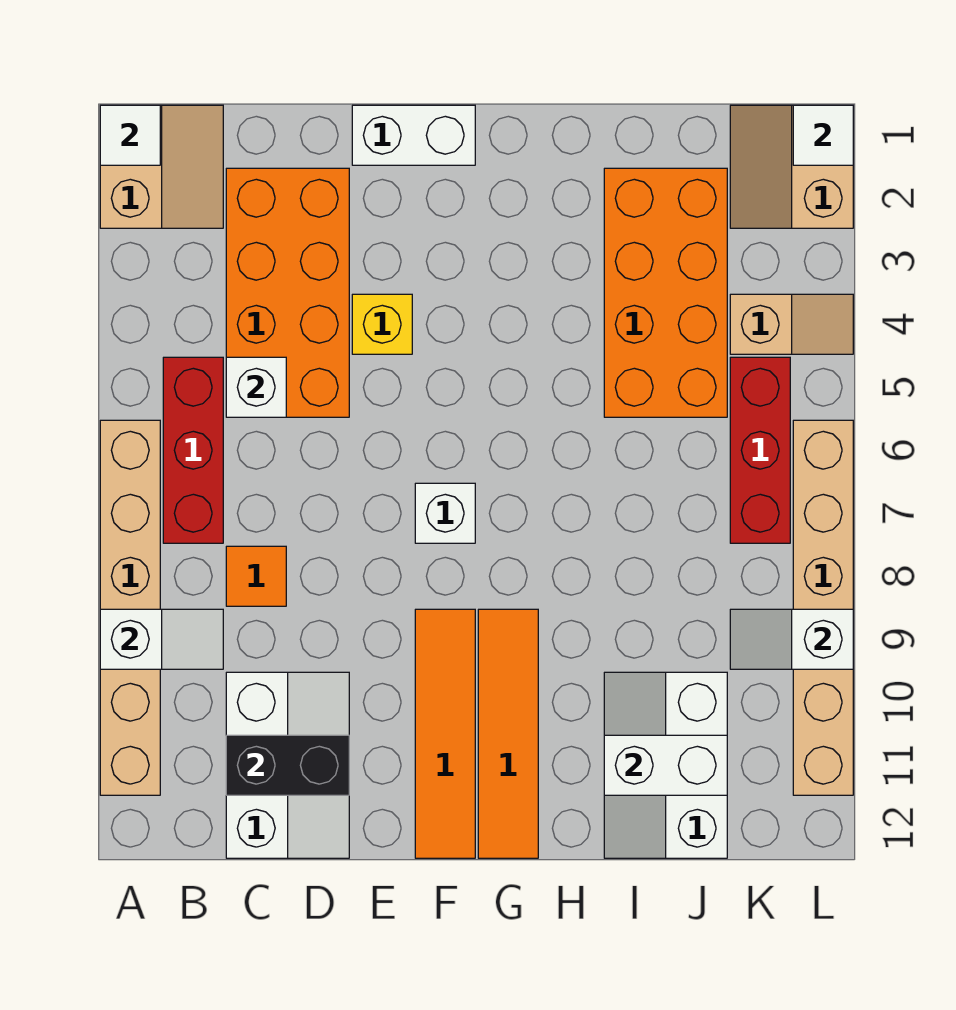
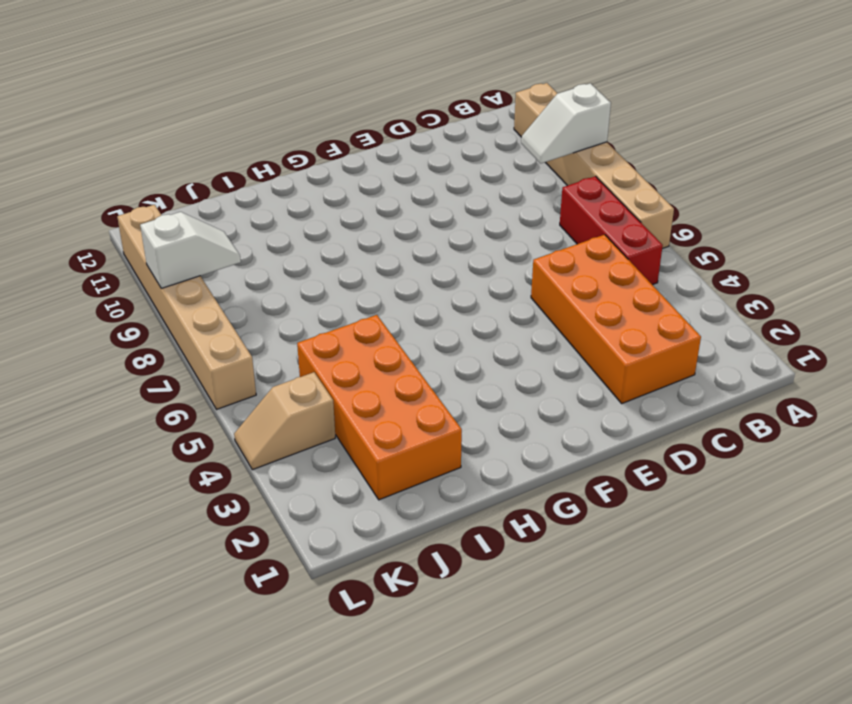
none -> tan slope A1:B2 level 1 top A
none -> orange tile C8 level 1
none -> white slope C10:D12 level 1 top C

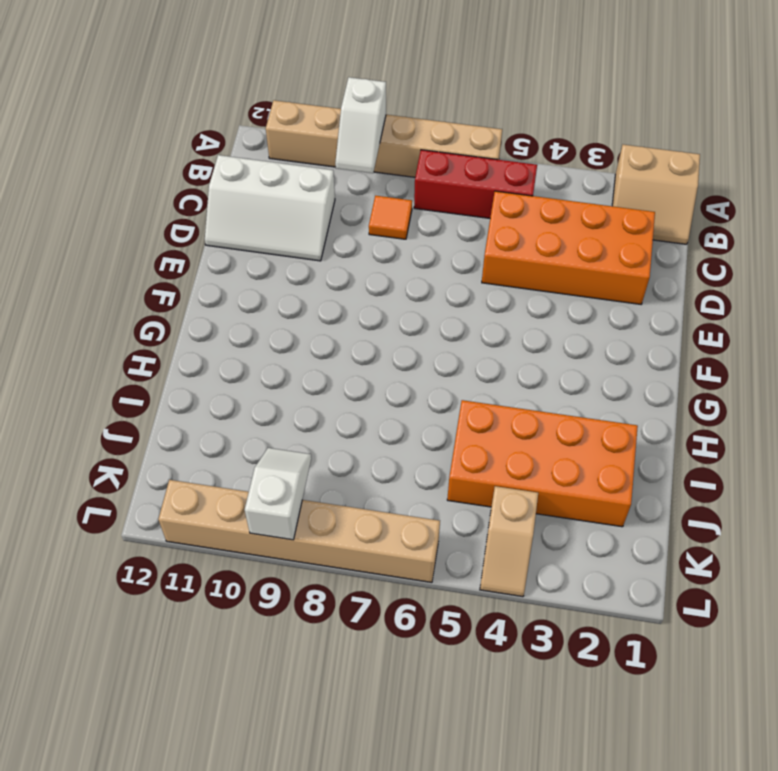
none -> white brick E1:F1 level 1
none -> yellow brick E4 level 1
none -> white brick F7 level 1

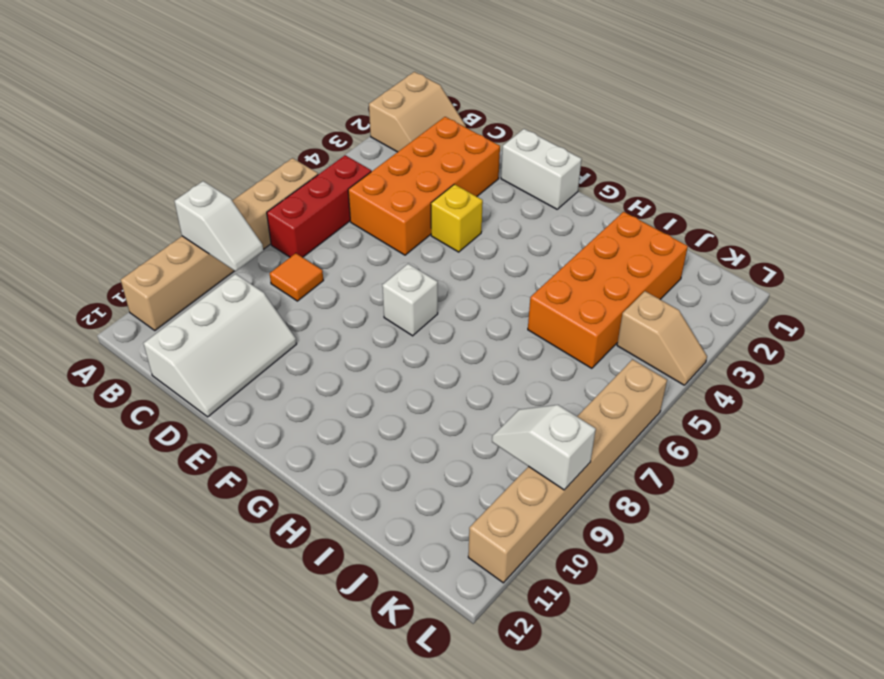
none -> orange tile F9:F12 level 1
none -> orange tile G9:G12 level 1
none -> white slope I10:J12 level 1 top J

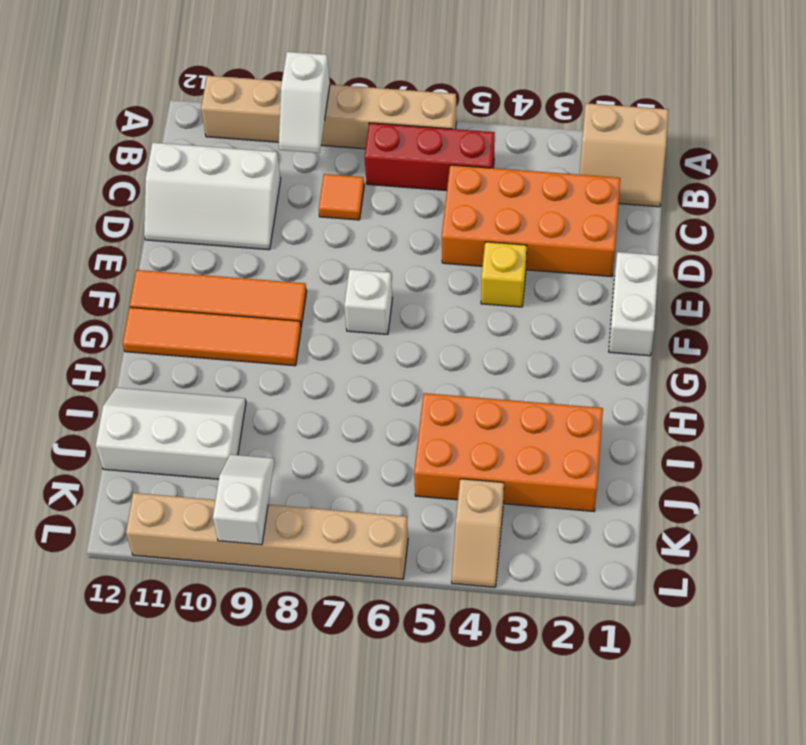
none -> tan slope K1:L2 level 1 top L
none -> red brick K5:K7 level 1
none -> white tile A1 level 2

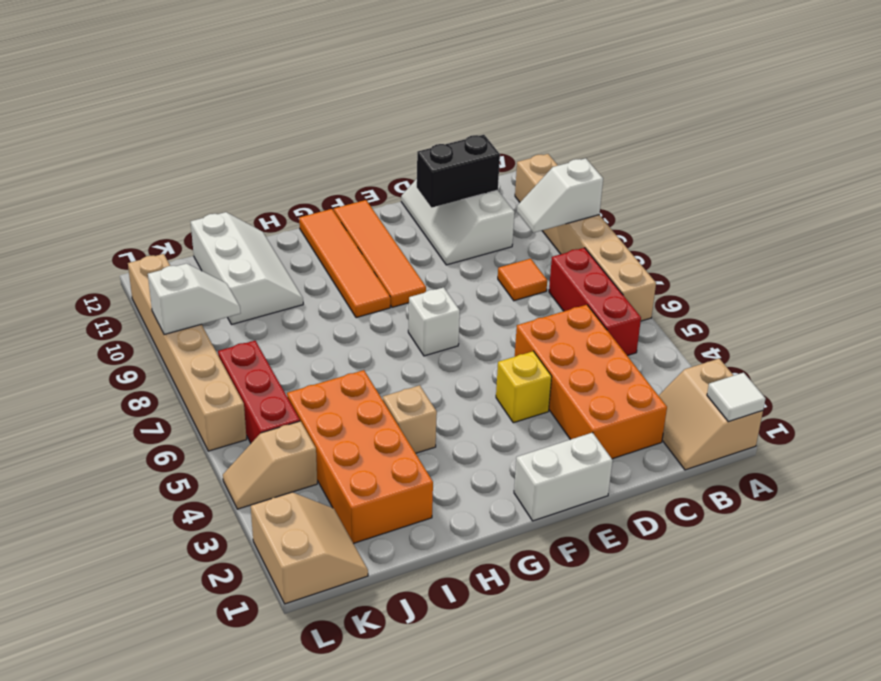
tan brick H4 level 1 -> none
none -> white brick C5 level 2
none -> white brick I11:J11 level 2
none -> white tile L1 level 2

